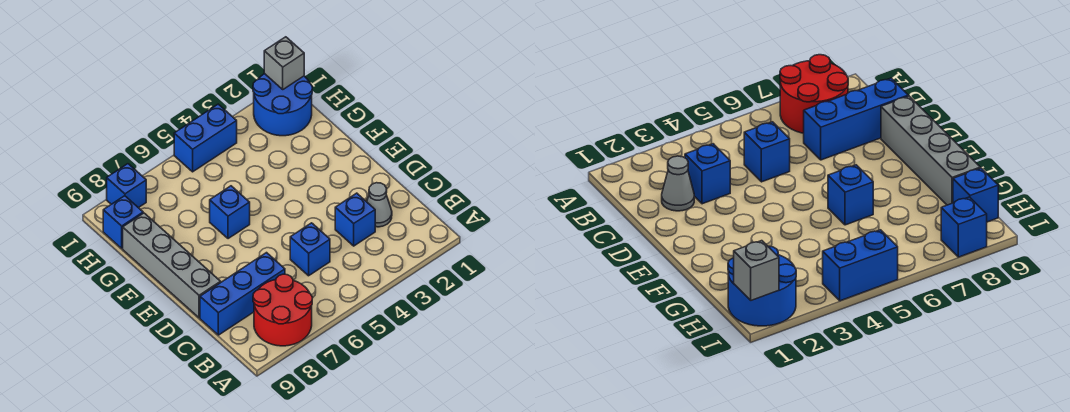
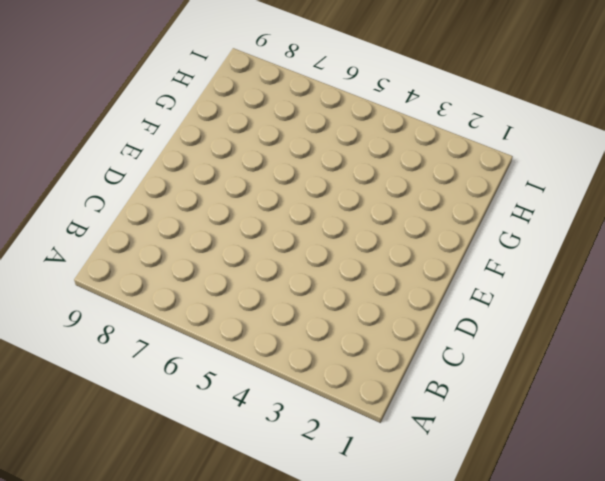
none -> red round brick A7:B8 level 1
none -> grey cone C2 level 1
none -> blue brick C3 level 1

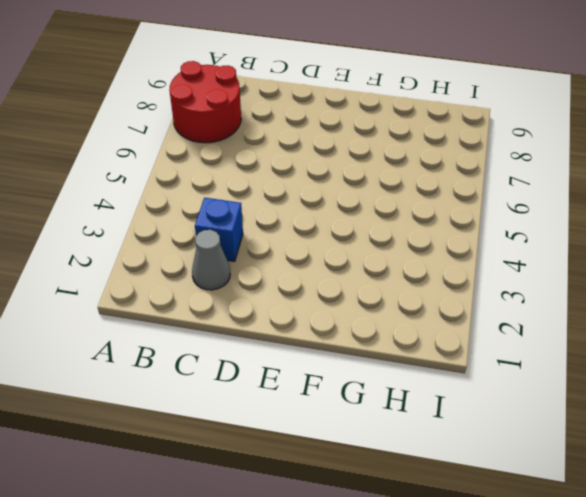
none -> blue brick C5 level 1
none -> blue brick C7:C9 level 1
none -> grey brick D9:G9 level 1

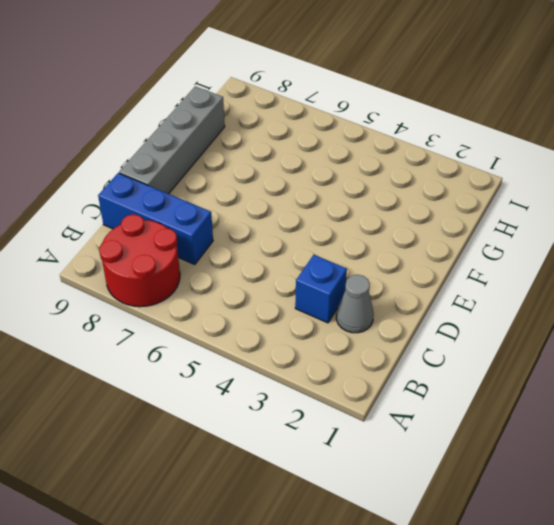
none -> blue brick C5 level 1
none -> blue brick F6 level 1
none -> blue round brick H1:I2 level 1

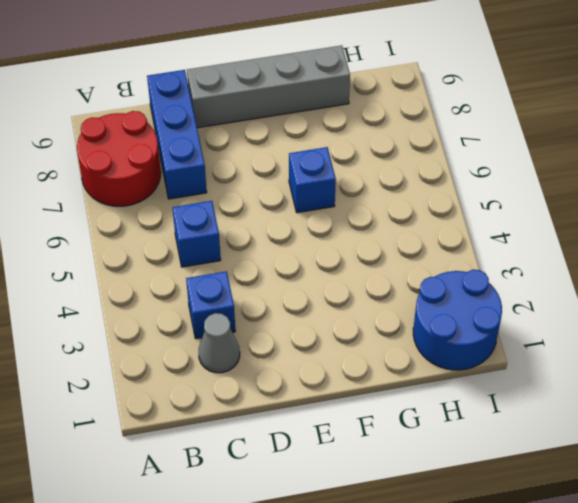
none -> blue brick H9 level 1
none -> blue brick I4:I5 level 1
none -> blue brick I8 level 1

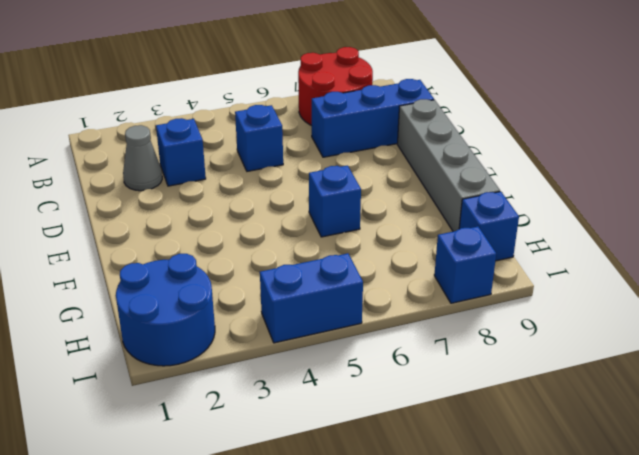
none -> grey brick I1 level 2

